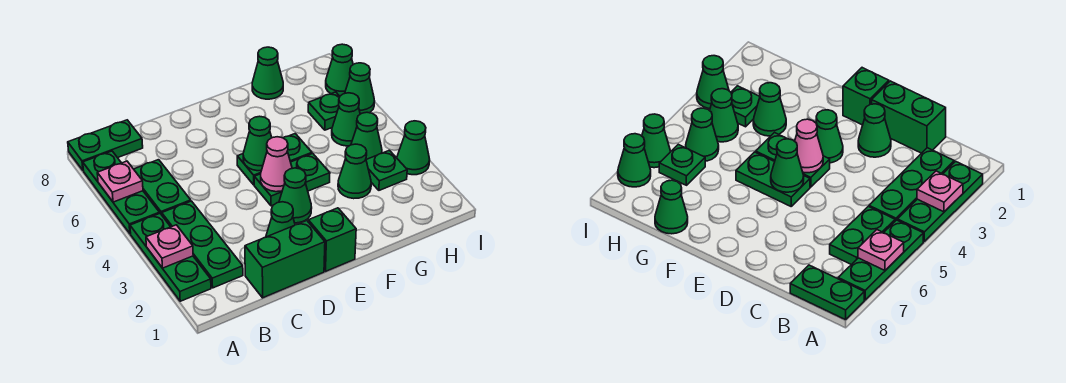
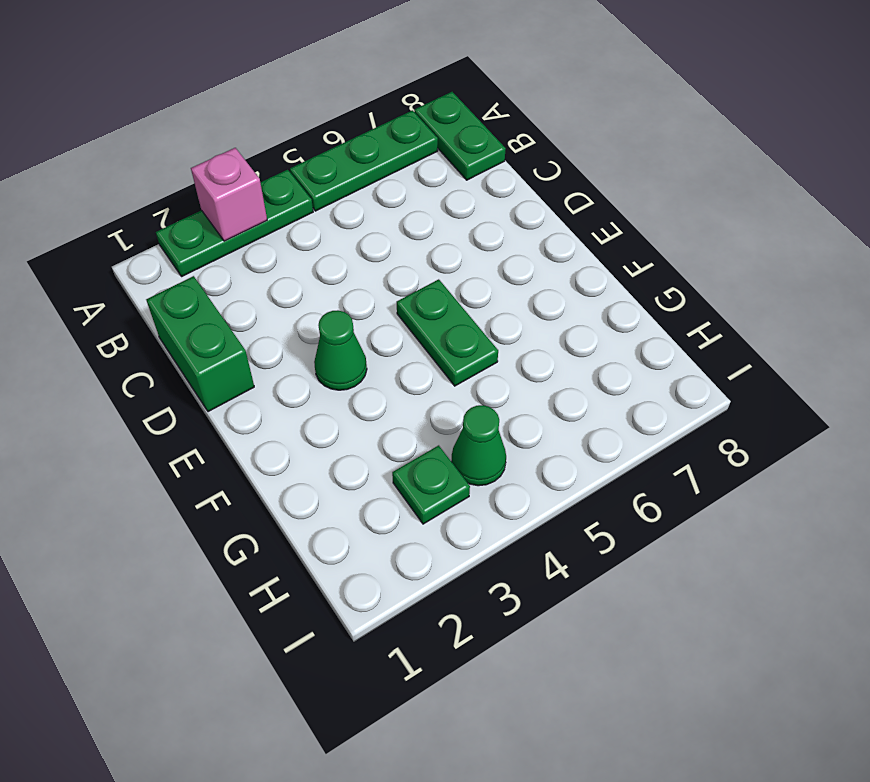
pink brick A3 level 2 -> pink plate A3 level 2
none -> green plate B2:B4 level 1
none -> green plate B5:B6 level 1
none -> green cone D2 level 1

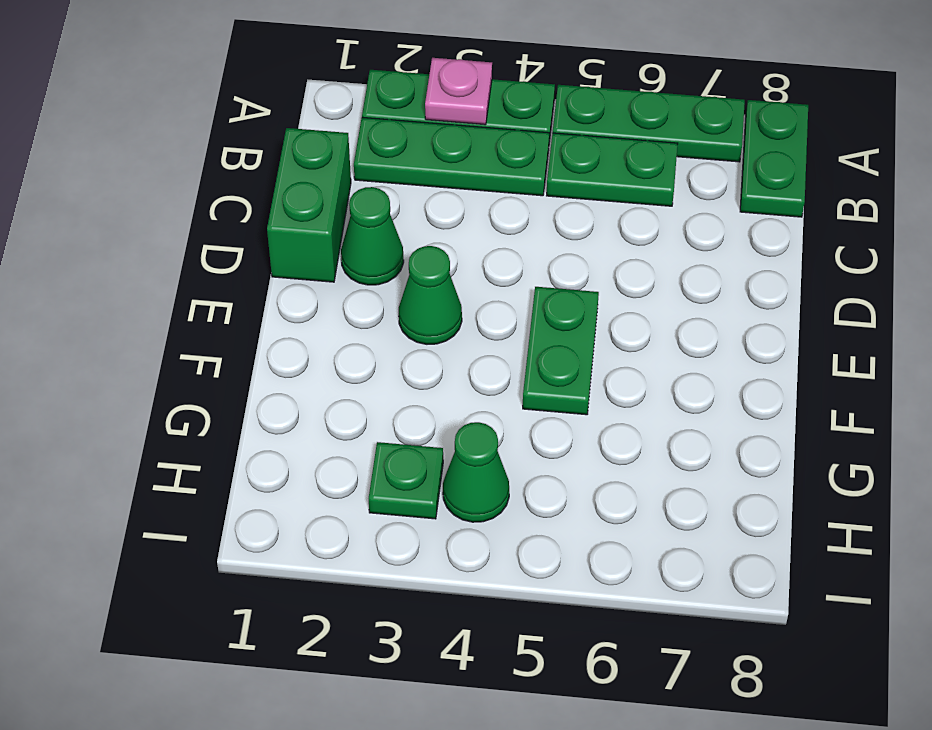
none -> green brick E1 level 1
none -> green plate E4:F4 level 1
none -> green cone G3 level 1

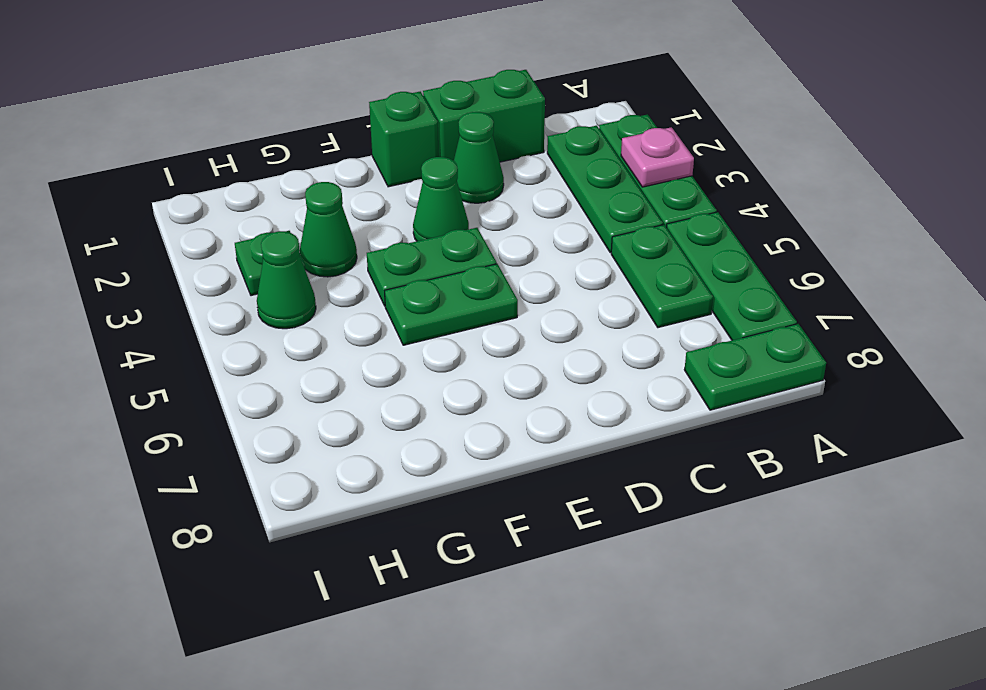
none -> green cone G8 level 1
none -> green cone H5 level 1
none -> green plate H6 level 1

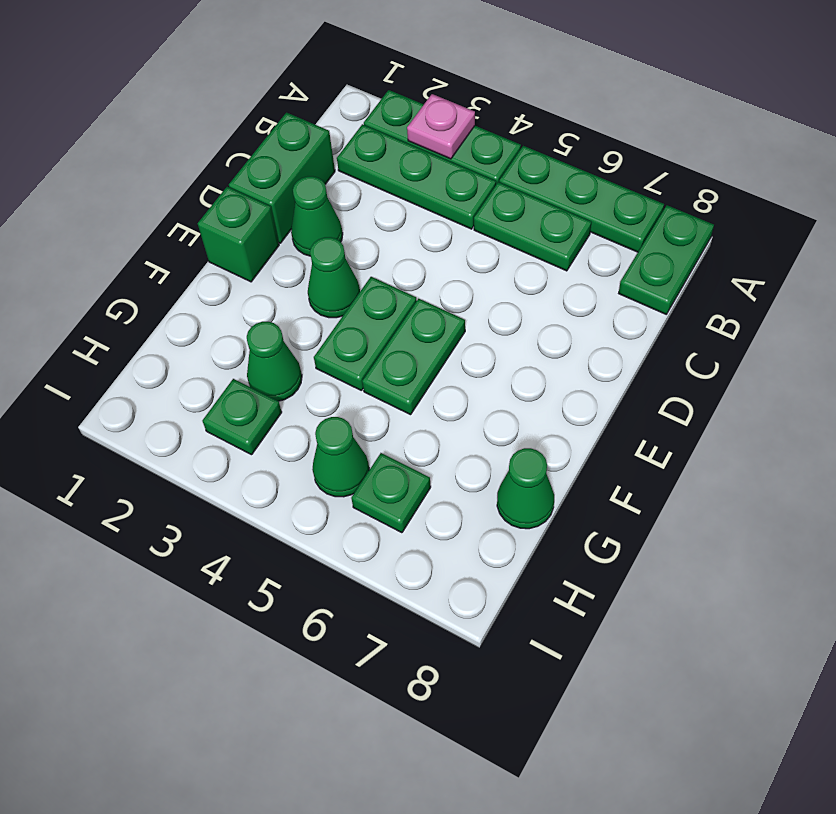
none -> green cone H4 level 1
none -> green cone I3 level 1
none -> green cone I6 level 1

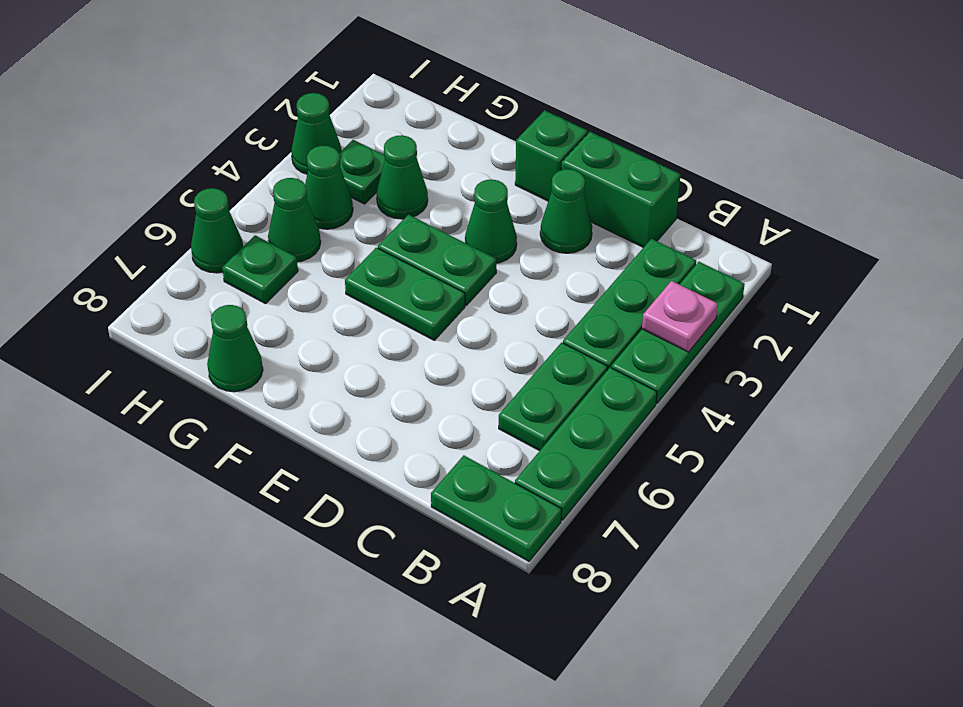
none -> green cone I7 level 1
none -> pink plate A6 level 2
none -> pink cone E4 level 2

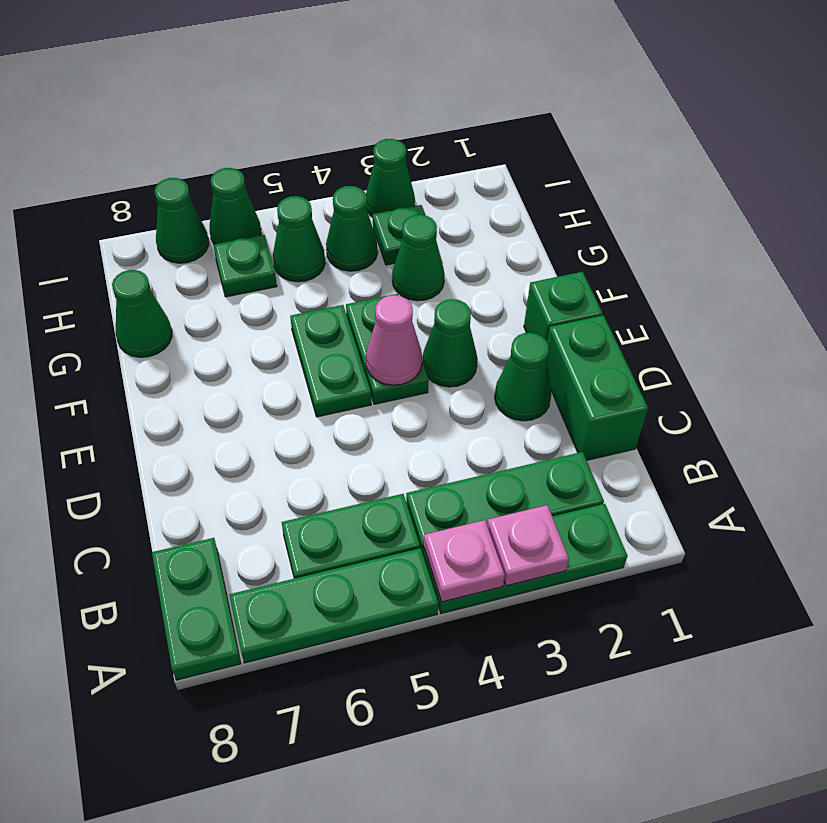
pink plate A4 level 2 -> pink plate A6 level 2
none -> green cone E5 level 2

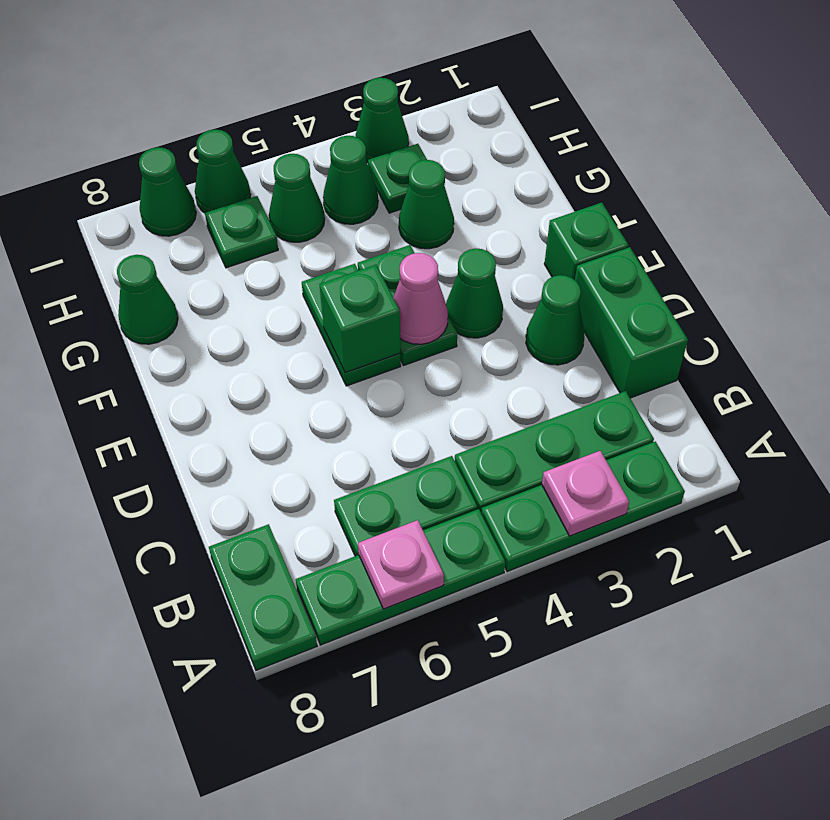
green brick E5 level 2 -> green cone E5 level 2

